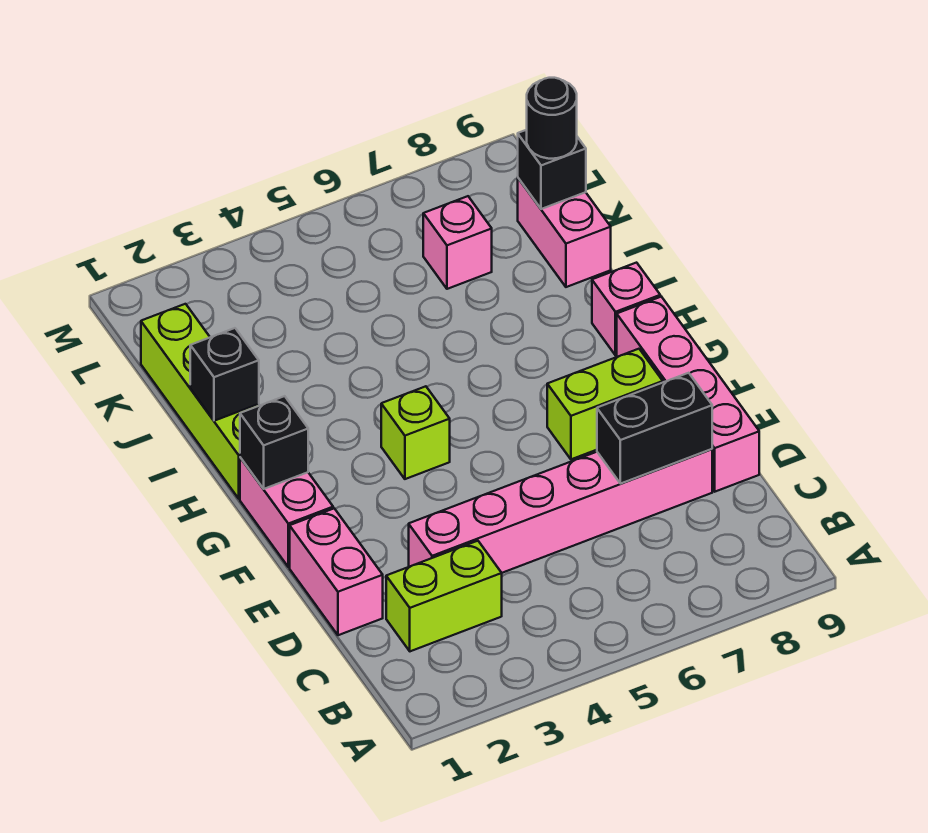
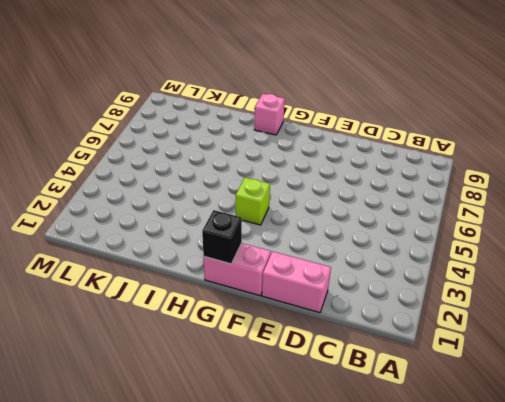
none -> lime brick C2:C3 level 1
none -> pink brick D3:D8 level 1
none -> pink brick D9:G9 level 1

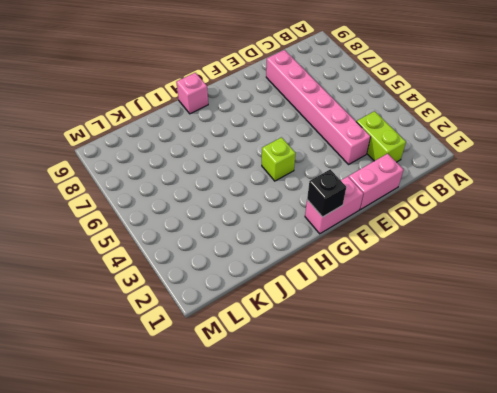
none -> pink brick D9:G9 level 1
none -> lime brick F7:F8 level 1
none -> lime brick H1:K1 level 1

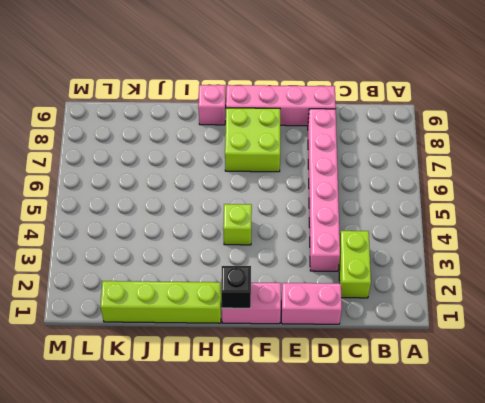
lime brick F7:G8 level 1 -> lime brick F7:F8 level 1
none -> pink brick J9:K9 level 1
none -> pink brick K7 level 1
none -> black brick D7:D8 level 2

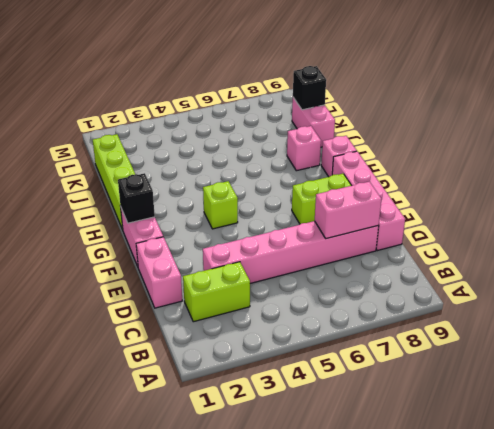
pink brick D7:D8 level 2 -> black brick D7:D8 level 2
pink brick I8 level 1 -> pink brick K7 level 1
none -> black brick I1 level 2
none -> black round brick K9 level 3

